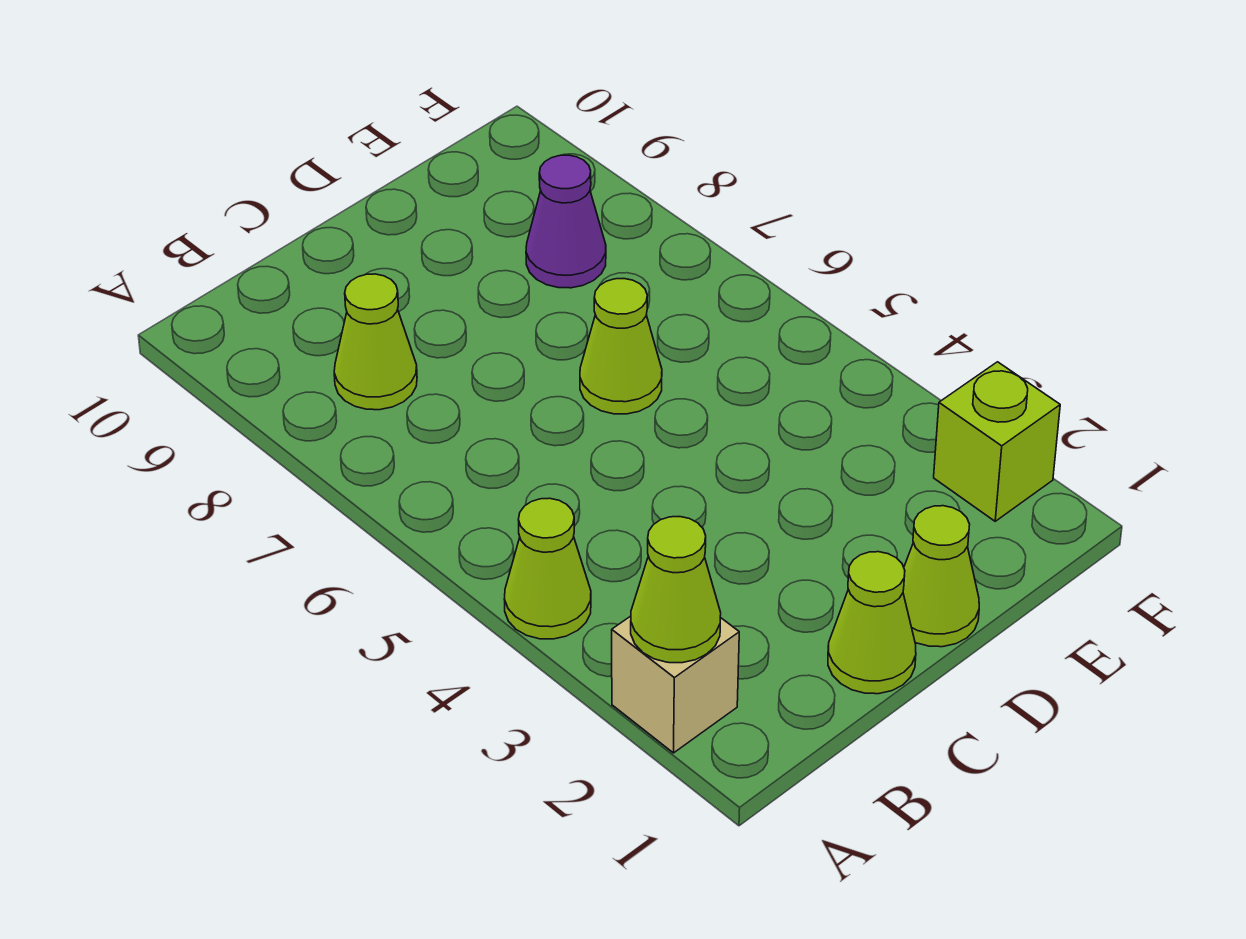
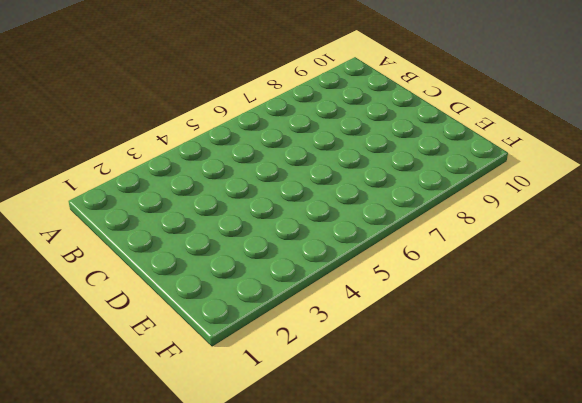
none -> tan brick A2 level 1
none -> lime cone A4 level 1

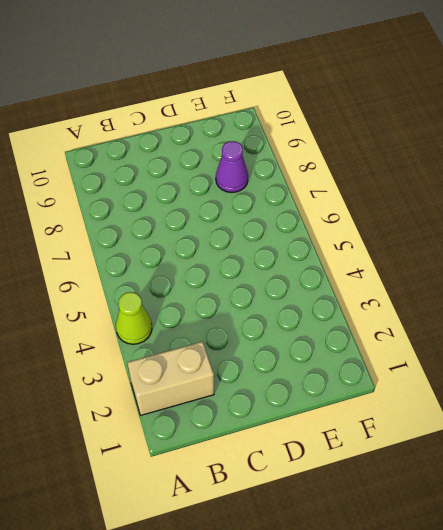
tan brick A2:B2 level 1 -> tan brick A2 level 1
none -> lime cone B8 level 1
none -> lime cone C1 level 1

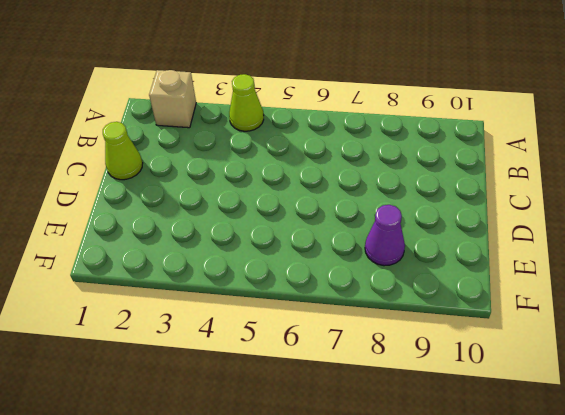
none -> lime cone B8 level 1
none -> lime cone D1 level 1

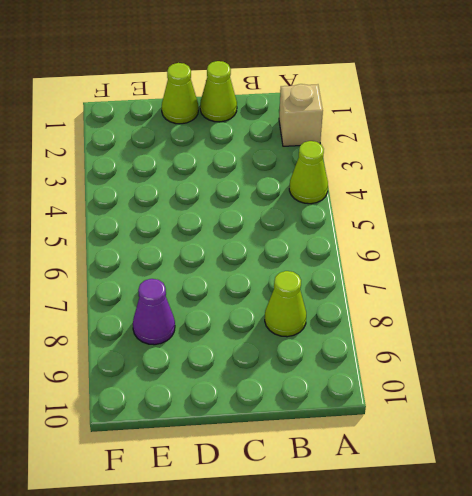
none -> lime cone D6 level 1
none -> lime brick F2 level 1

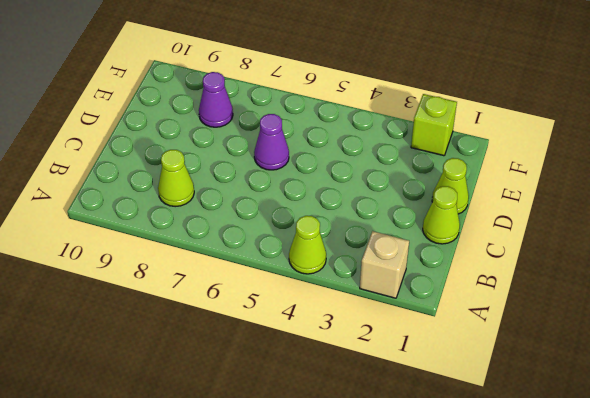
purple cone D6 level 1 -> lime cone D6 level 1
none -> lime cone A2 level 2

